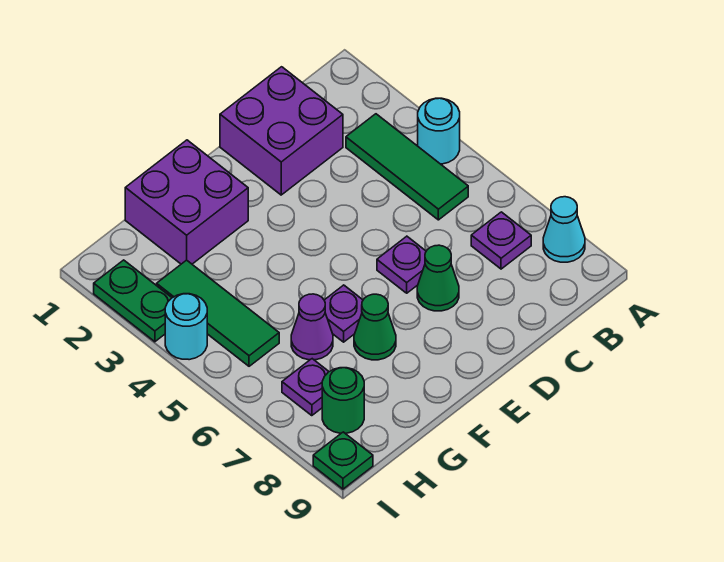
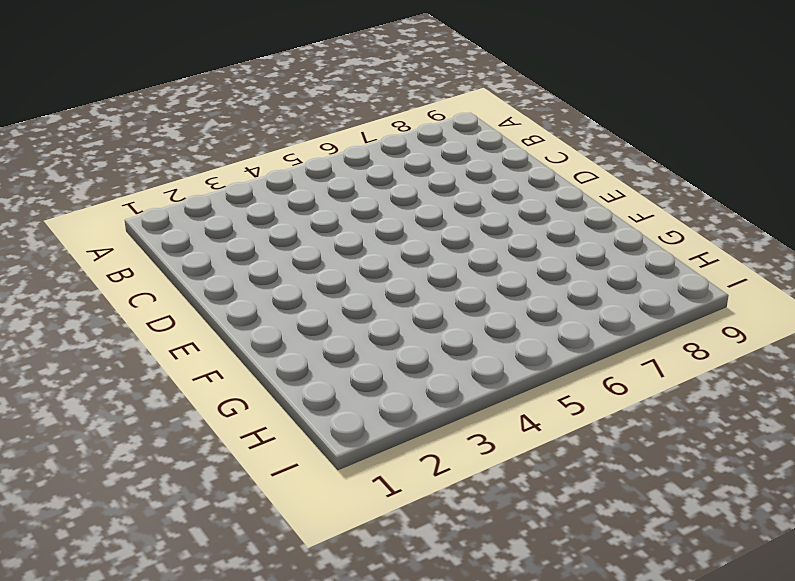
none -> cyan round brick A4 level 1
none -> cyan cone A8 level 1
none -> green tile B3:B5 level 1

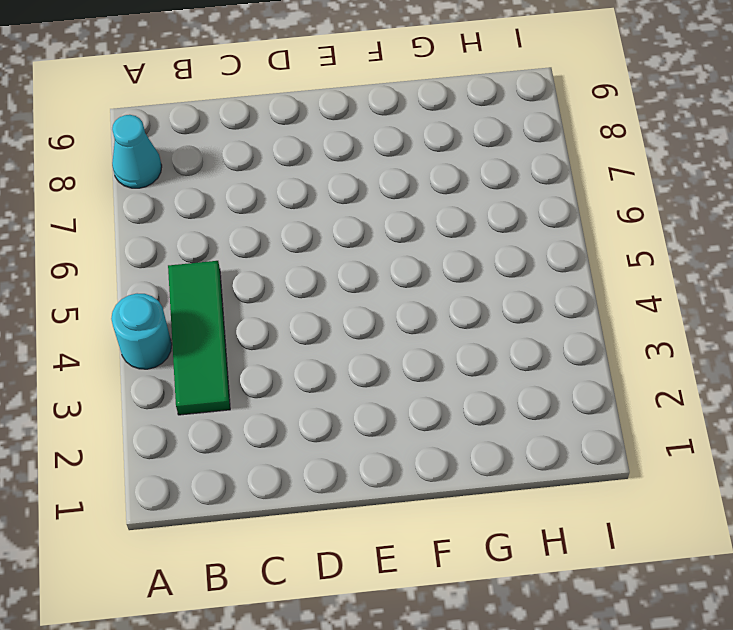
none -> purple plate B7 level 1
none -> purple brick C1:D2 level 1
none -> purple plate D6 level 1

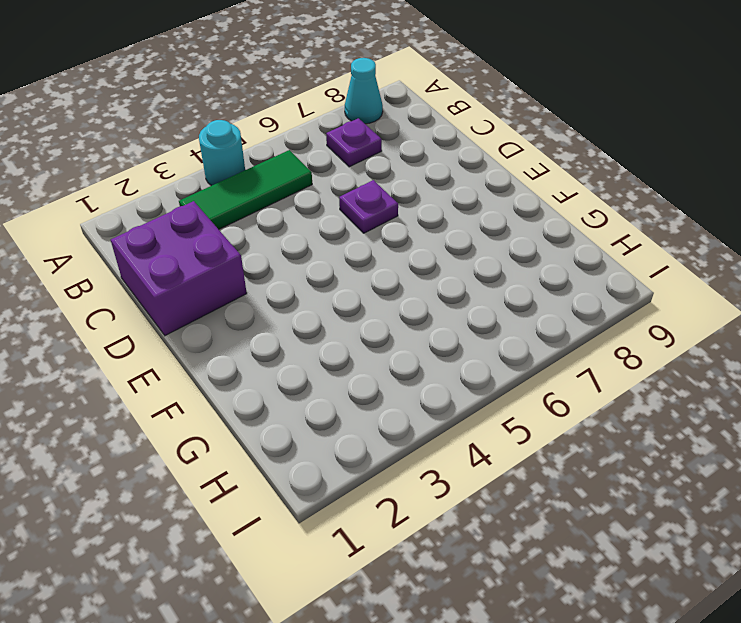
none -> green cone D7 level 1
none -> purple brick F1:G2 level 1
none -> purple plate F6 level 1

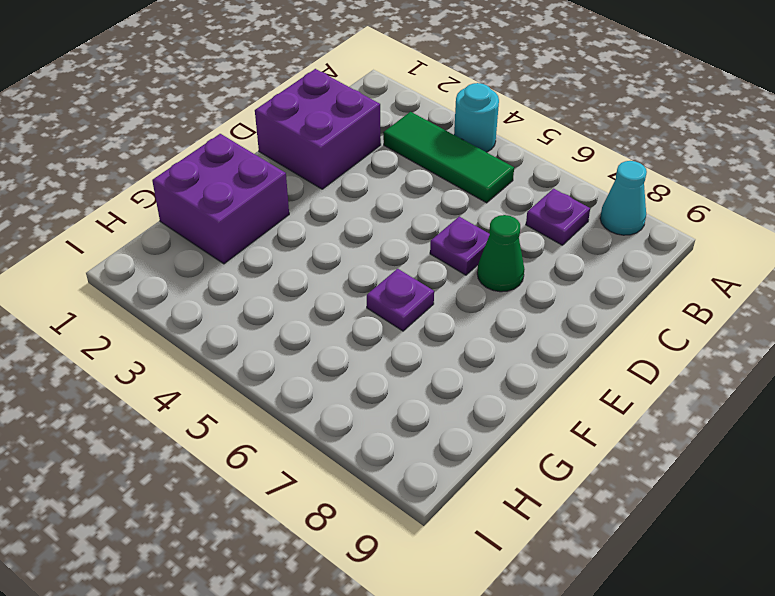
none -> green cone F7 level 1
none -> purple cone G6 level 1
none -> green tile H3:H5 level 1

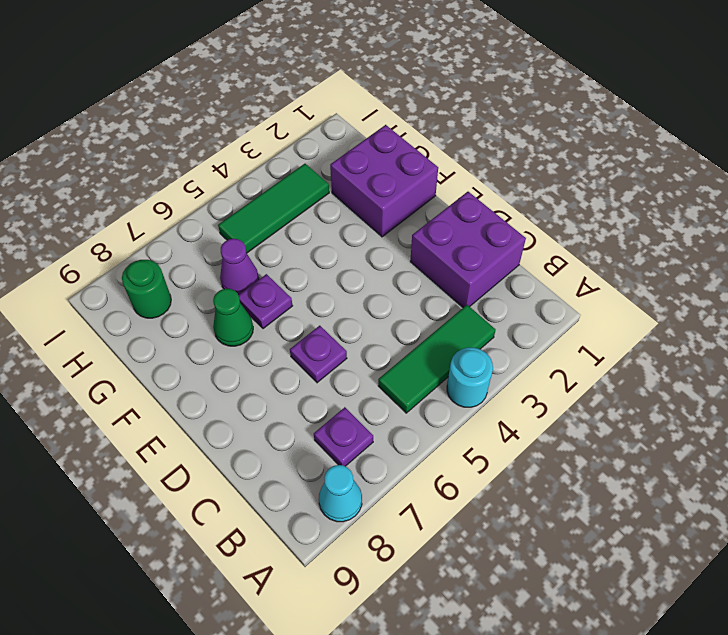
none -> green cone D7 level 1
none -> purple plate H7 level 1
none -> green plate I2:I3 level 1

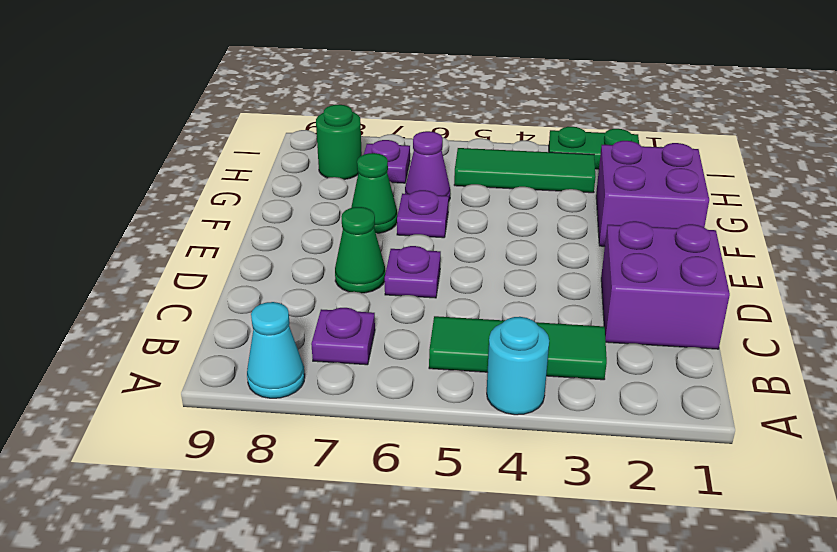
none -> cyan round brick I4 level 1
none -> green plate I9 level 1

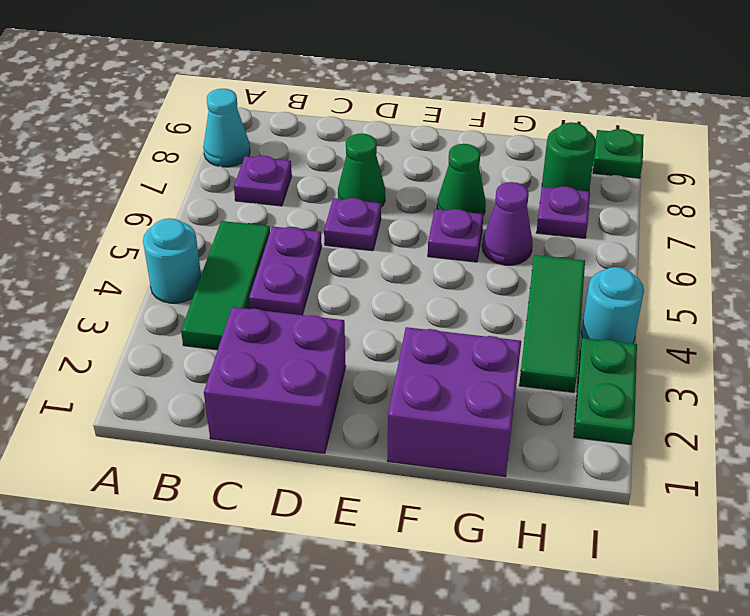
purple plate C4:C5 level 1 -> none

